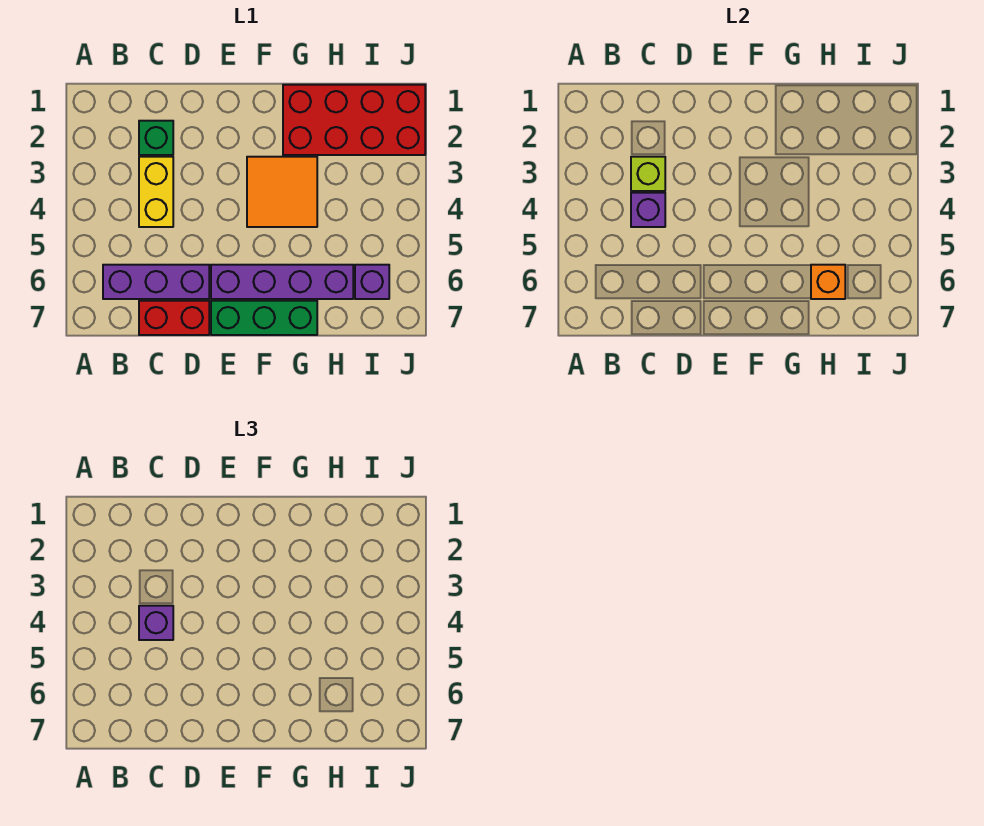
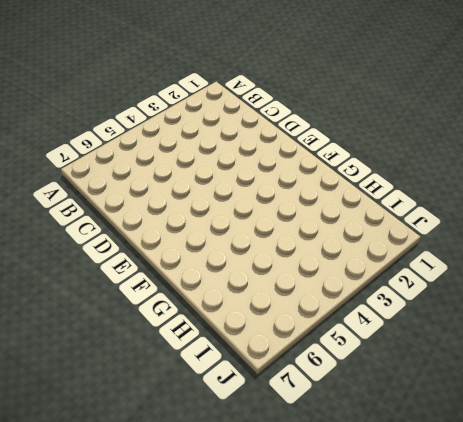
none -> purple brick B6:D6 level 1
none -> green brick C2 level 1
none -> yellow brick C3:C4 level 1

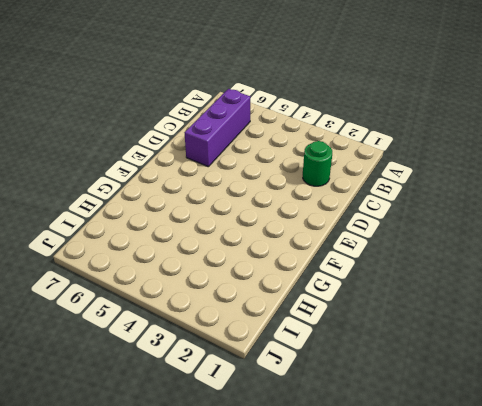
green round brick C2 level 1 -> green brick C2 level 1
none -> yellow brick C3:C4 level 1
none -> red brick C7:D7 level 1
none -> purple brick E6:H6 level 1

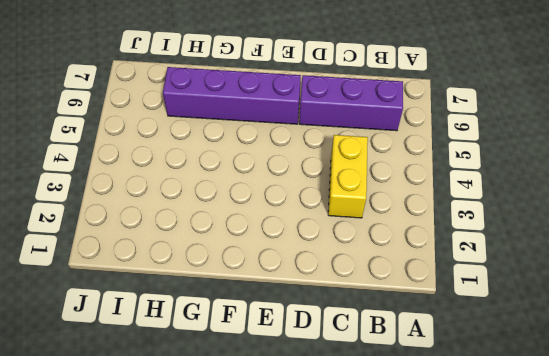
none -> green brick C2 level 1
none -> red brick C7:D7 level 1
none -> green brick E7:G7 level 1

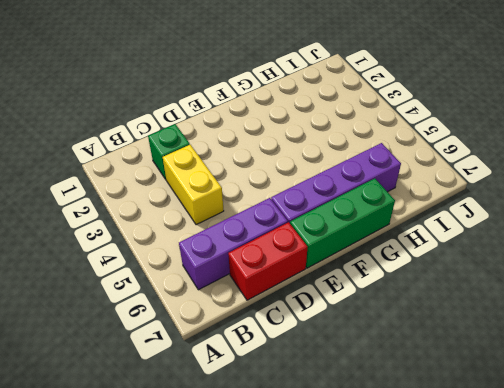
none -> orange tile F3:G4 level 1
none -> red brick G1:J2 level 1
none -> purple brick I6 level 1

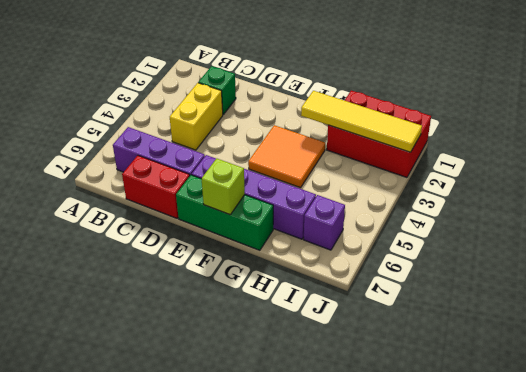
lime brick F7 level 2 -> lime brick C3 level 2
yellow tile G2:J2 level 2 -> none
red brick H1:J2 level 1 -> red brick G1:J2 level 1
none -> purple brick C4 level 2
none -> orange brick H6 level 2
none -> purple brick C4 level 3

